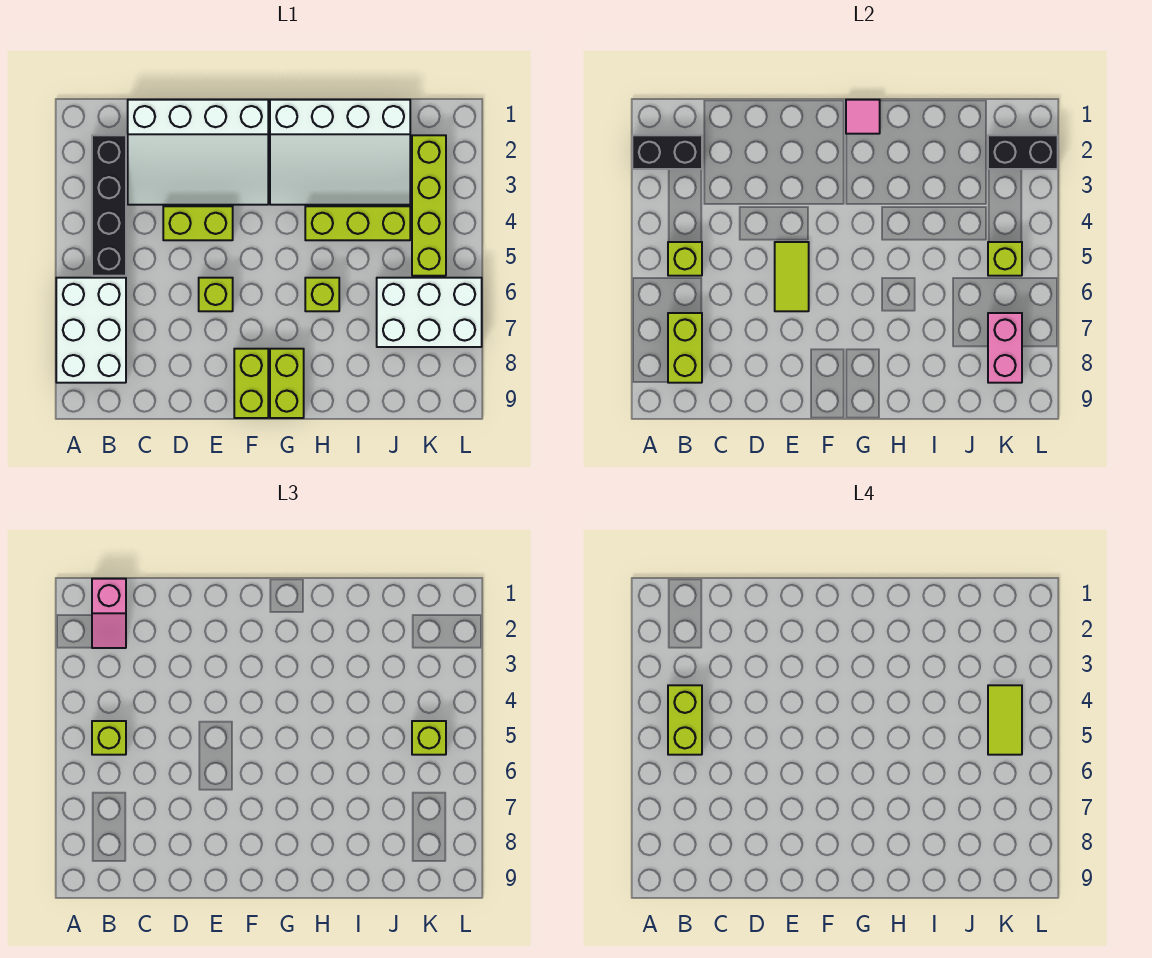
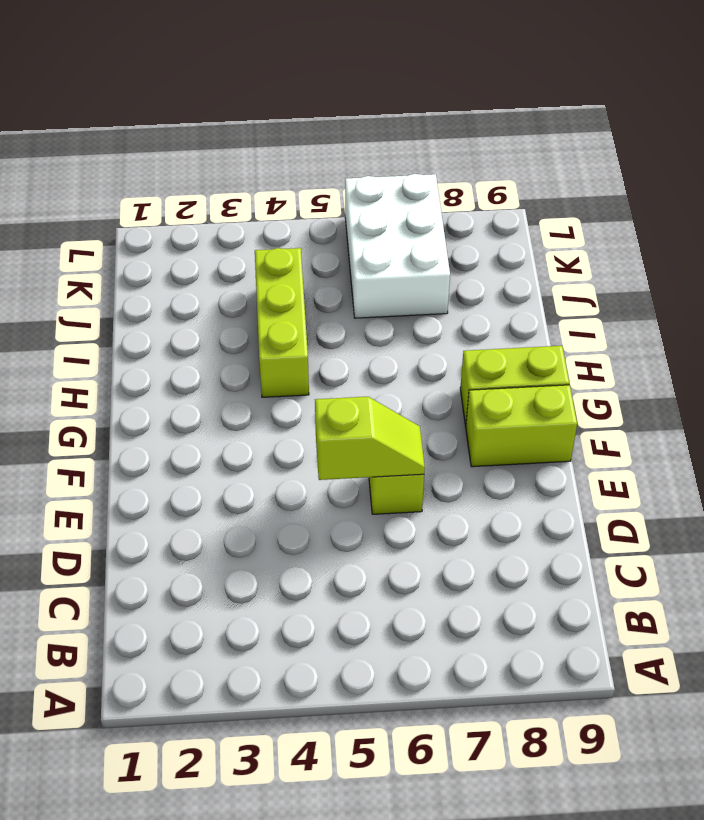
lime slope E5:E6 level 2 top 5 -> lime tile E5:E6 level 2
none -> white brick A6:B8 level 1
none -> black brick B2:B5 level 1
none -> white slope C1:F3 level 1 top 1

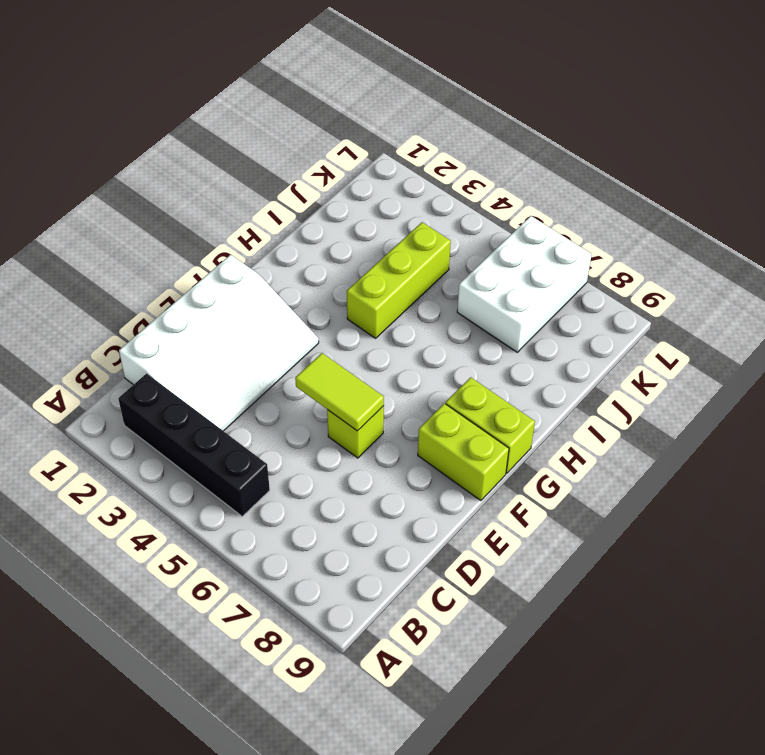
none -> white brick A6:B8 level 1
none -> lime brick D4:E4 level 1
none -> white slope G1:J3 level 1 top 1

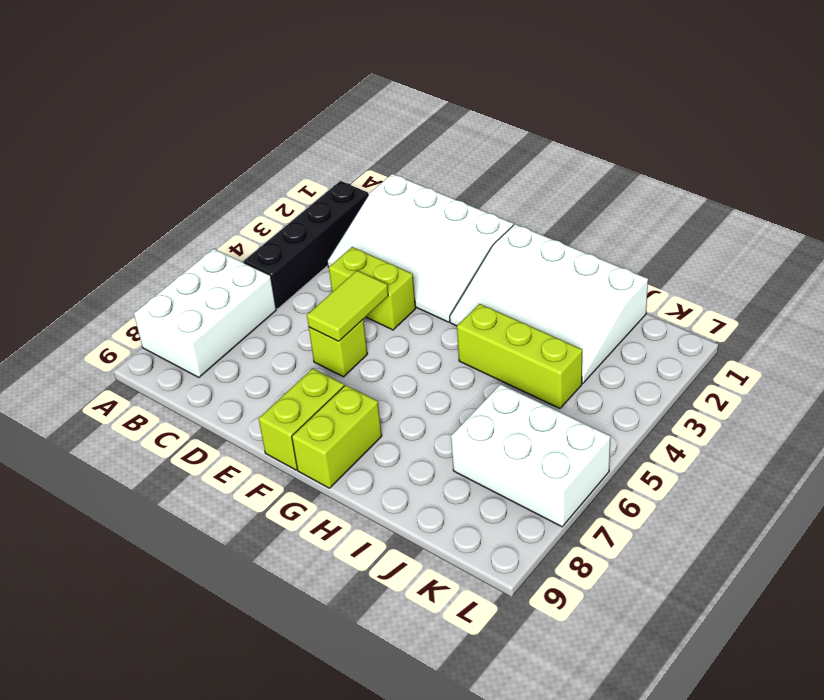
none -> lime brick H6 level 1
none -> lime brick K2:K5 level 1
none -> black brick A2:B2 level 2

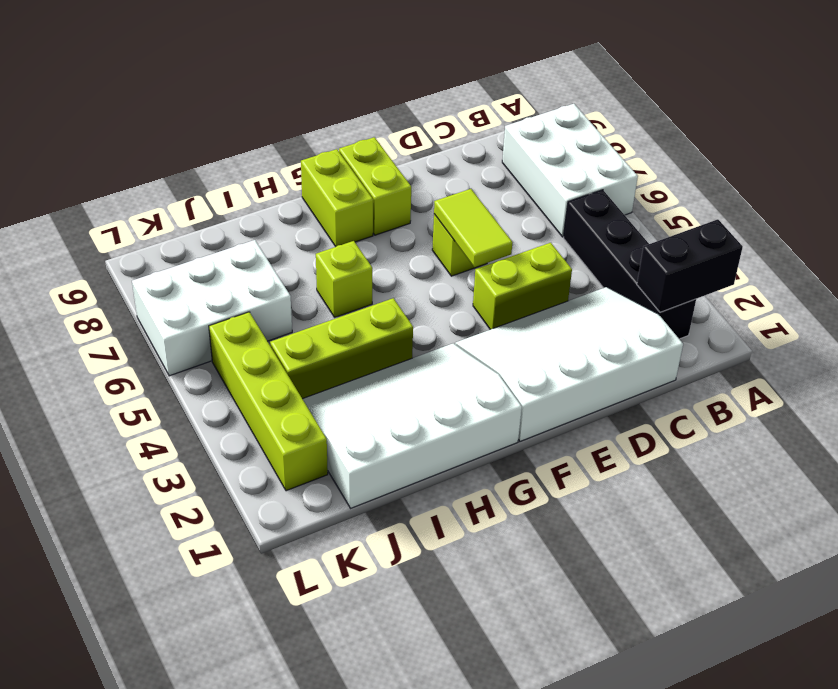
none -> lime brick B5 level 2
none -> lime brick B7:B8 level 2
none -> pink tile G1 level 2

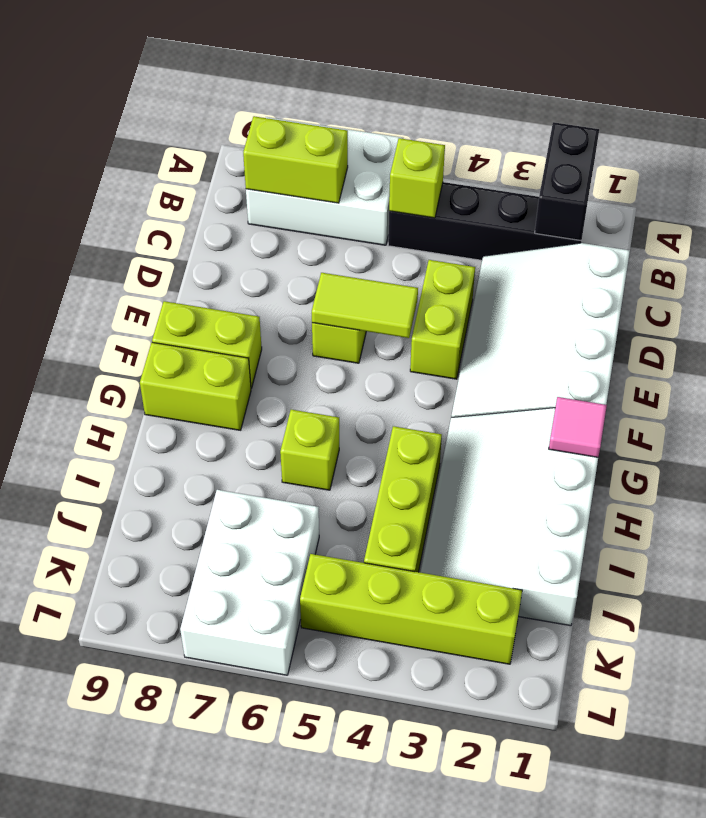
none -> black brick K2:L2 level 2
none -> lime brick K5 level 2
none -> pink brick K7:K8 level 2

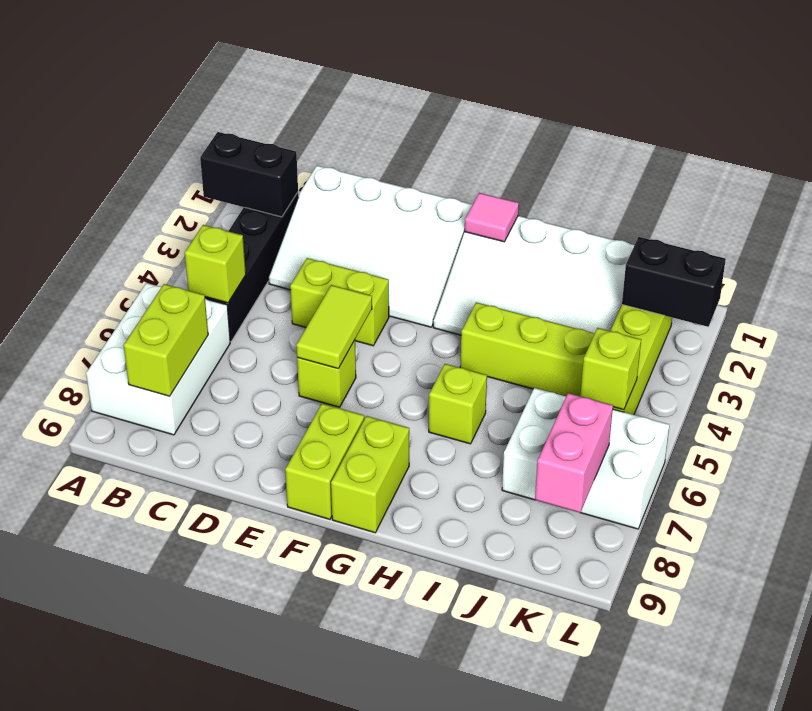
none -> pink slope B1:B2 level 3 top 1
none -> lime brick B5 level 3
none -> lime brick K5 level 3

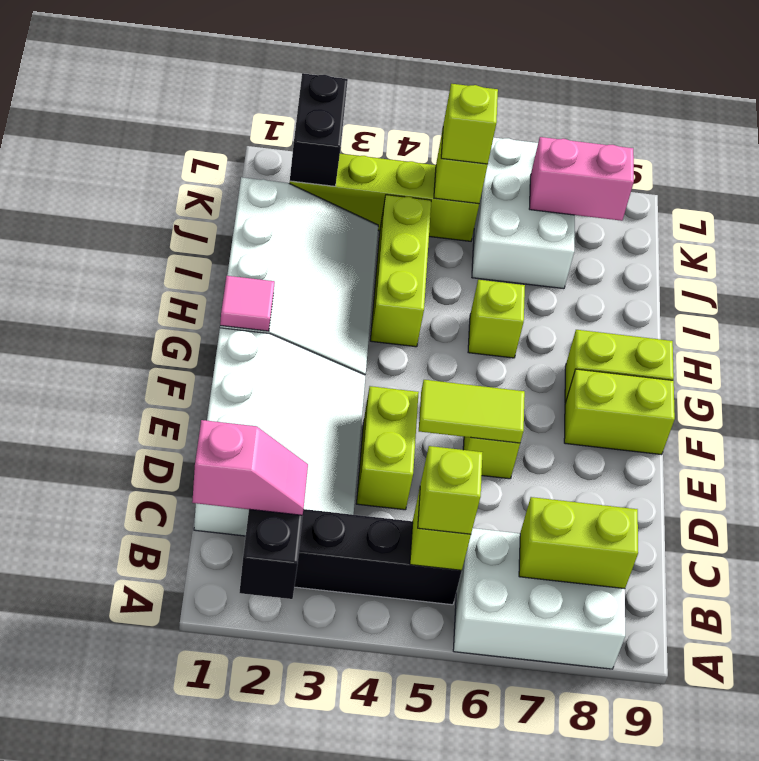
none -> lime brick B4:B5 level 4
none -> lime tile K4:K5 level 4

